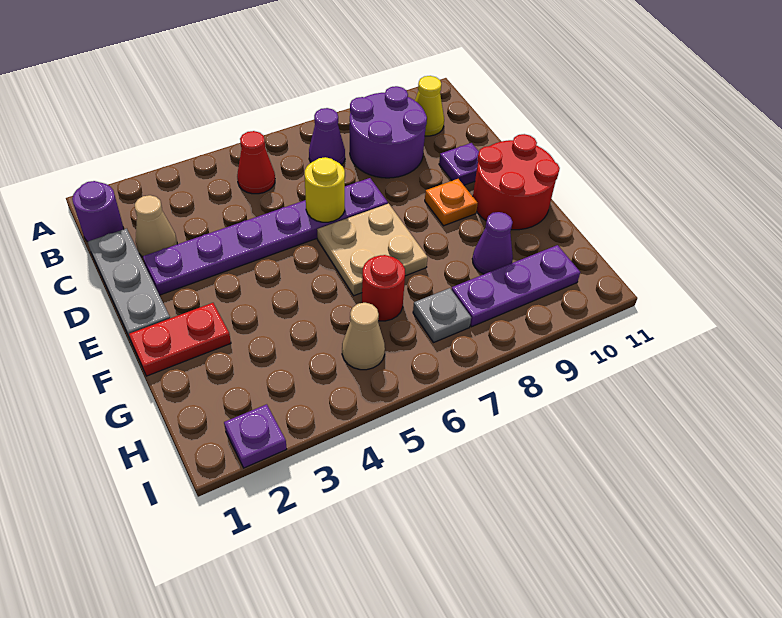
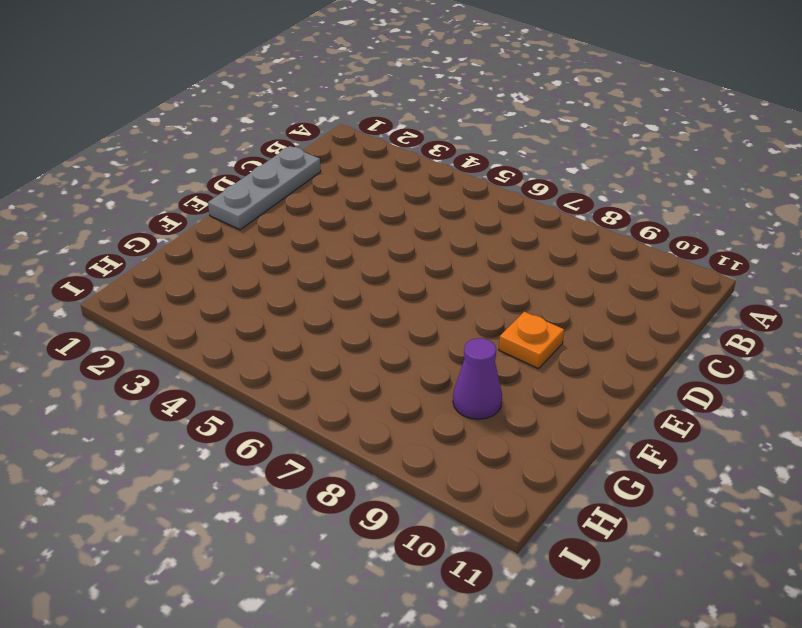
none -> purple round brick B1 level 1
none -> red cone B5 level 1
none -> purple cone B7 level 1

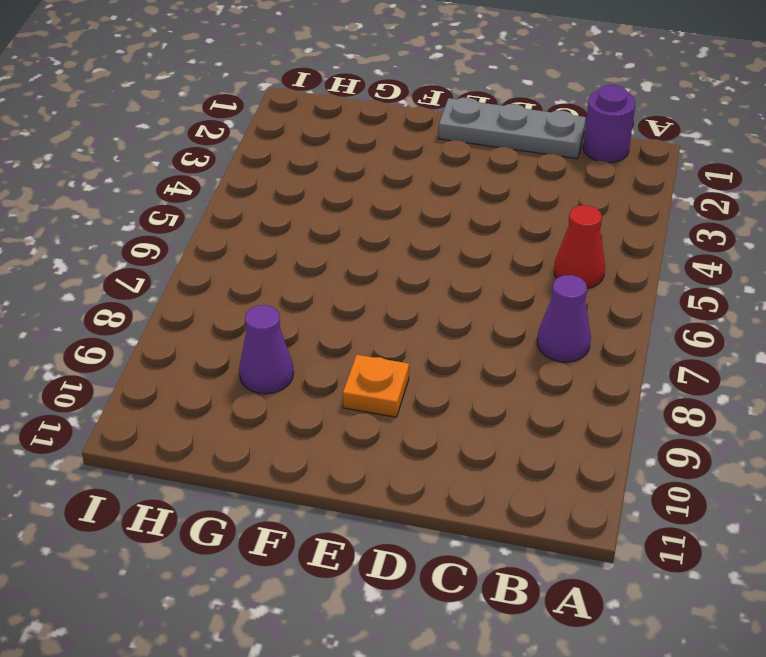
none -> purple round brick B8:C9 level 1
none -> yellow cone B10 level 1
none -> tan cone C2 level 1

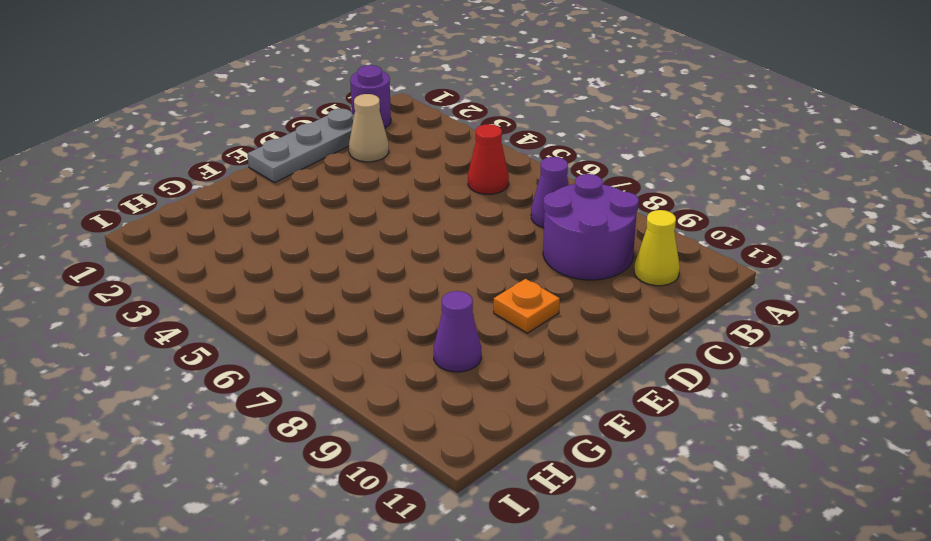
none -> purple plate D2:D7 level 1
none -> purple plate D10 level 1
none -> tan plate E6:F7 level 1

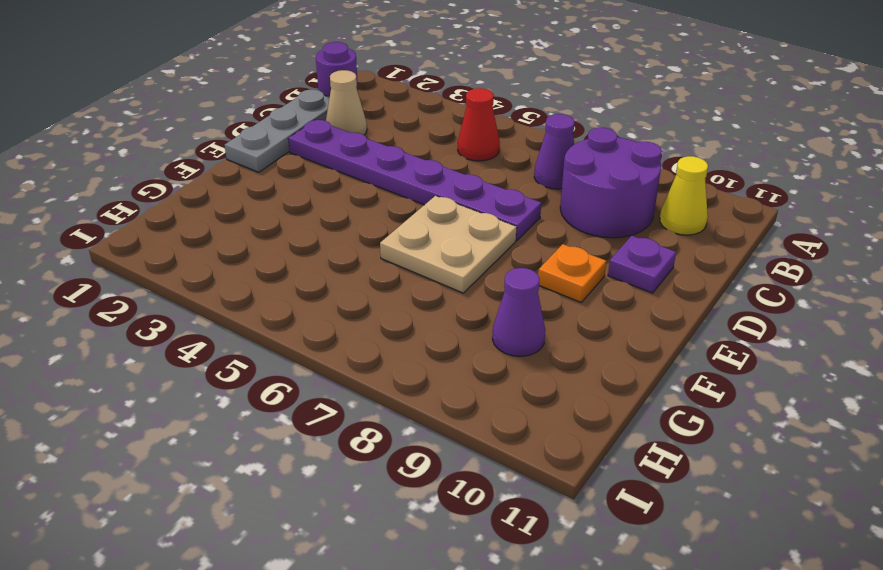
none -> red round brick E10:F11 level 1
none -> red plate F1:F2 level 1
none -> red round brick G6 level 1

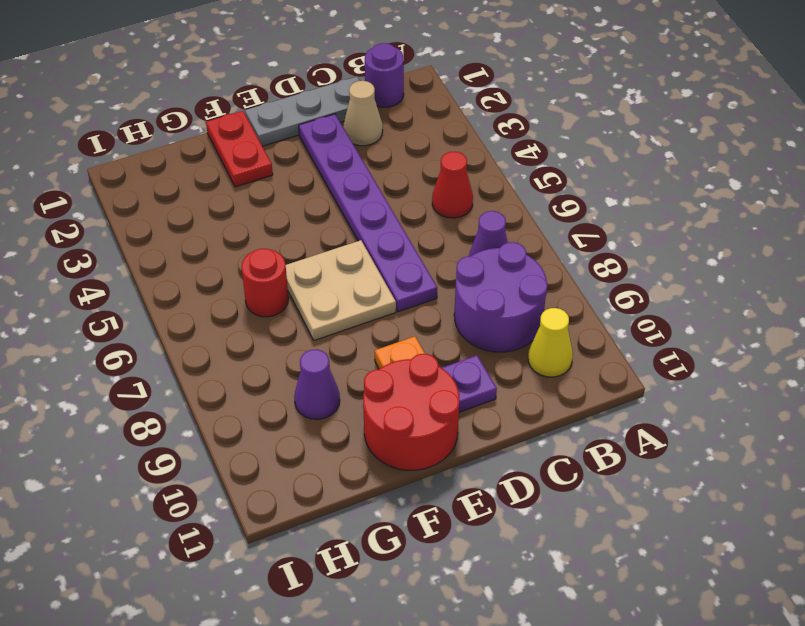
none -> tan cone H5 level 1
none -> grey plate H7 level 1
none -> purple plate H8:H10 level 1

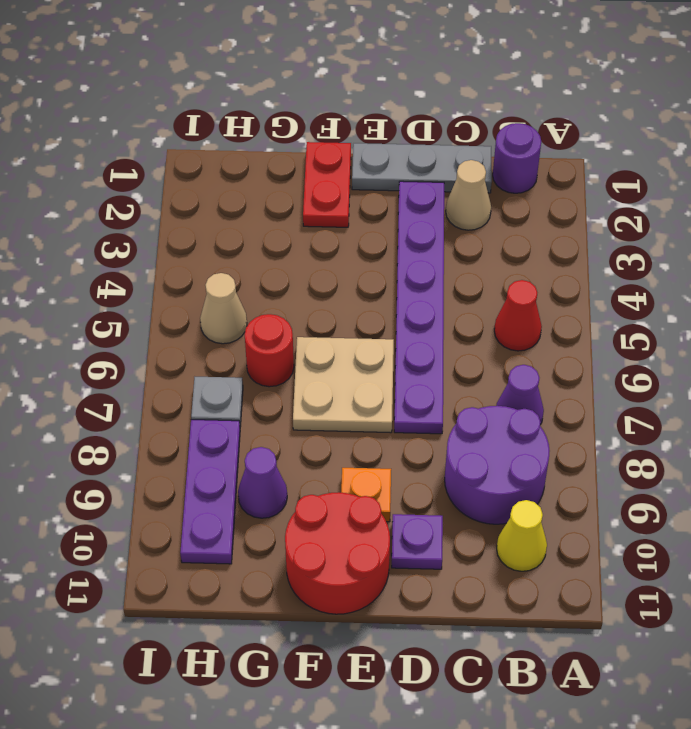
none -> purple plate I2 level 1
none -> yellow round brick D6 level 2

